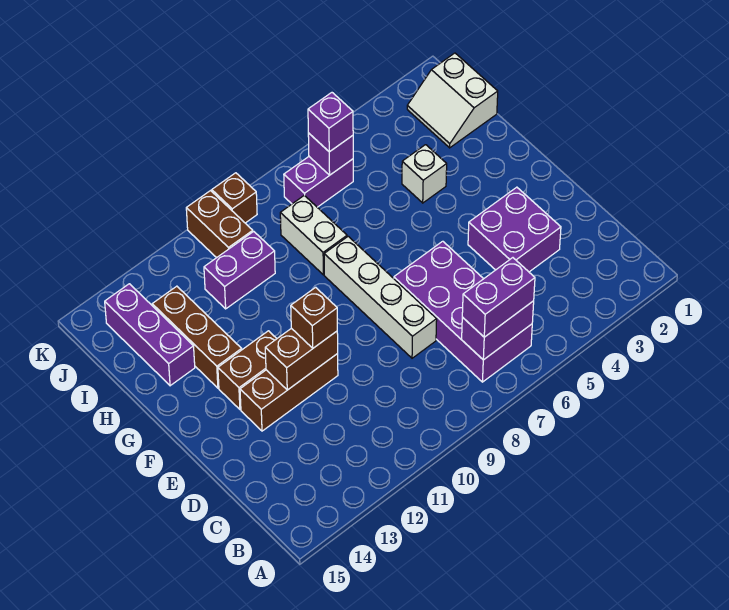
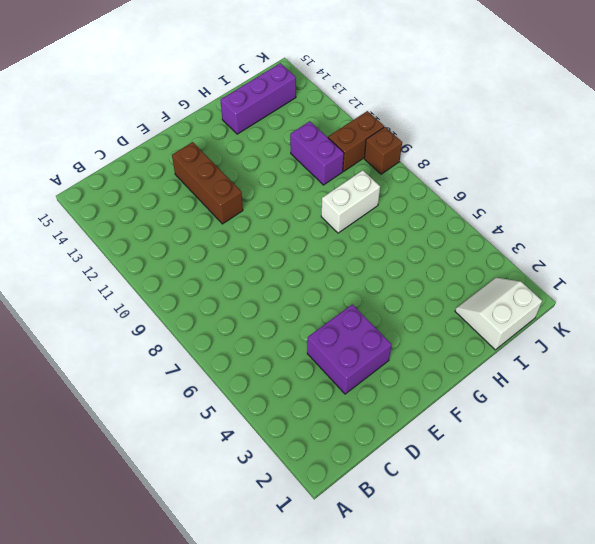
none -> purple brick B6:E7 level 1
none -> white brick D8:G8 level 1
none -> brown brick F12:F13 level 1

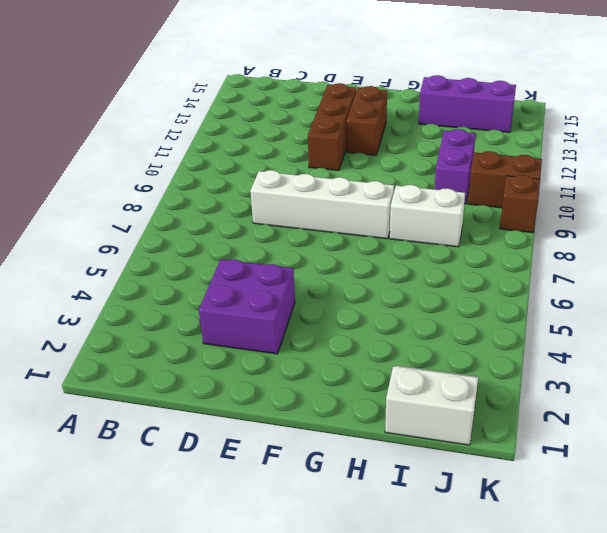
none -> purple brick B6:E7 level 1
none -> brown brick G13:I13 level 1
none -> white brick H4 level 1

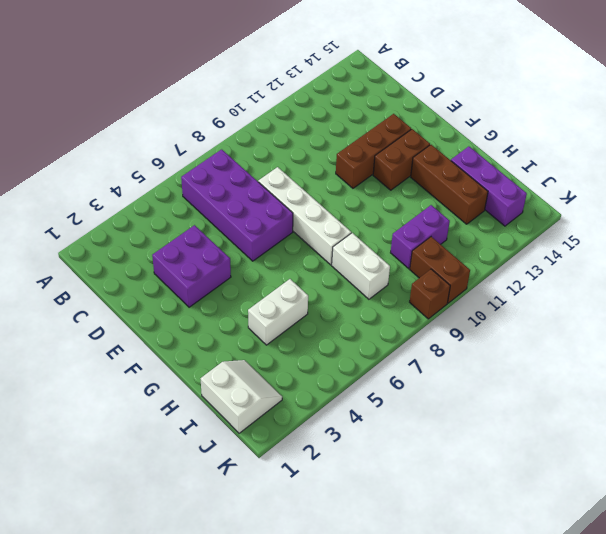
white brick H4:H5 level 1 -> white brick H4 level 1
none -> purple brick J6:J7 level 1
none -> purple brick B6:B7 level 2
none -> brown brick E11:E12 level 2

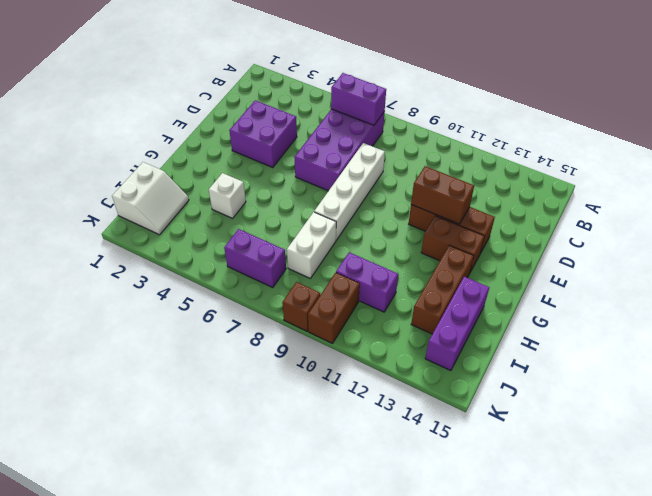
none -> purple brick J6 level 2
none -> purple brick B6:B7 level 3
none -> brown brick E11 level 3

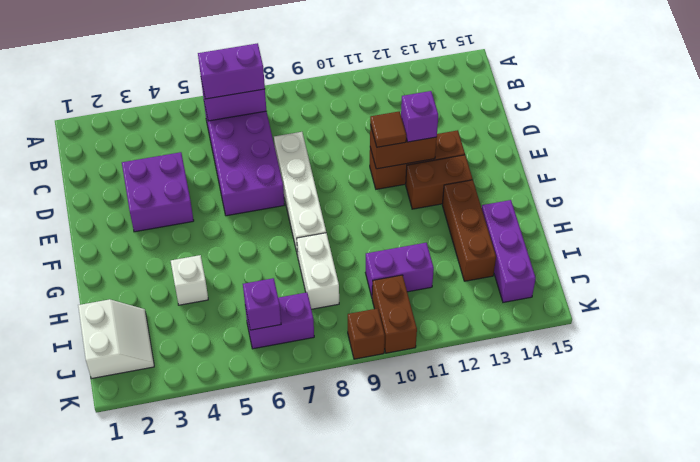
brown tile E11 level 3 -> brown brick E11 level 3
purple brick E12 level 3 -> purple brick J6 level 3

